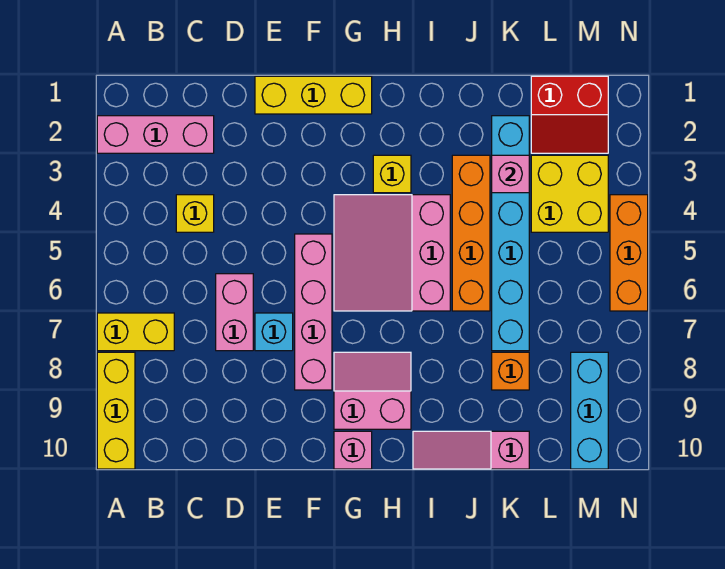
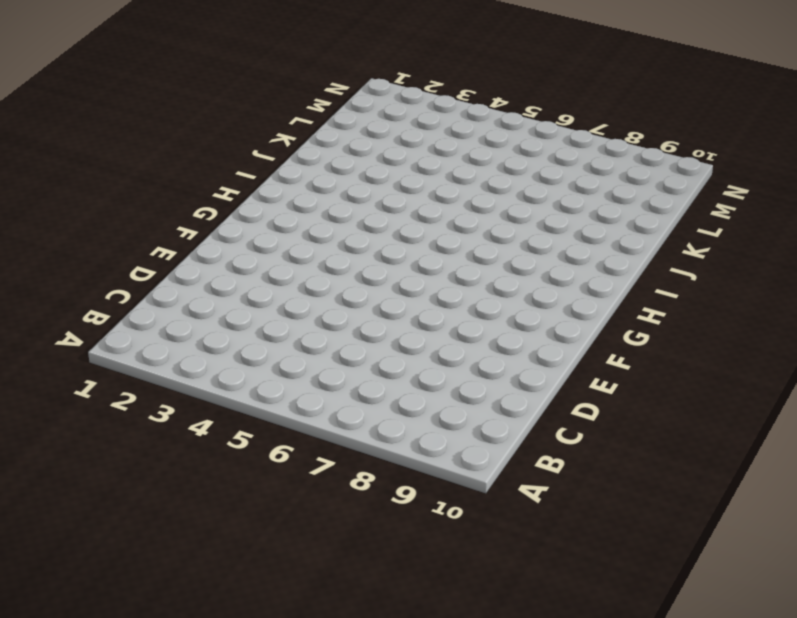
none -> pink brick A2:C2 level 1
none -> yellow brick A7:B7 level 1
none -> yellow brick A8:A10 level 1

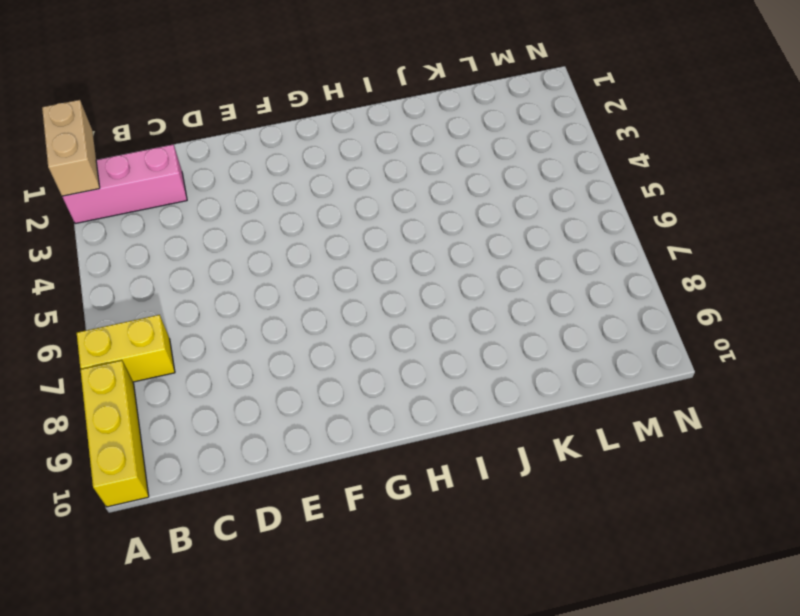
tan brick A1:A2 level 2 -> none
none -> yellow brick C4 level 1
none -> pink brick D6:D7 level 1
none -> yellow brick E1:G1 level 1

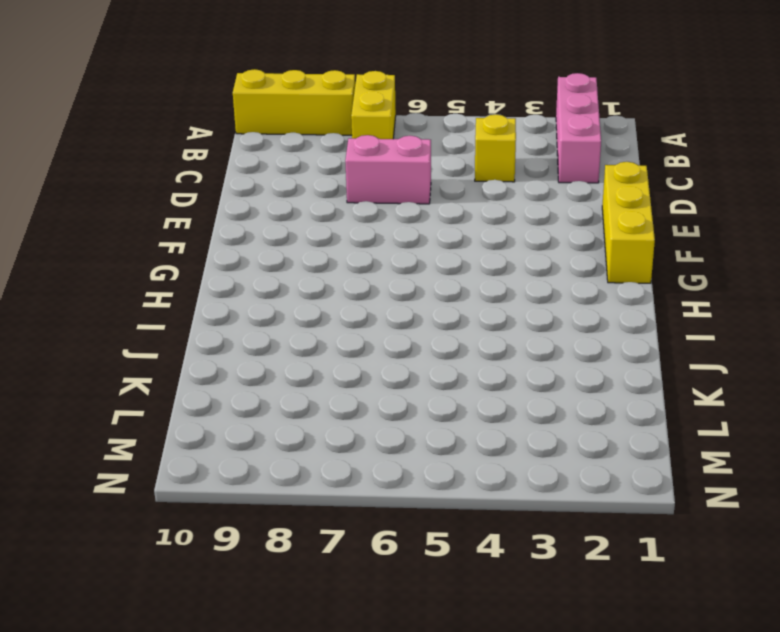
none -> cyan brick E7 level 1
none -> pink brick F5:F8 level 1
none -> pink slope G4:I6 level 1 top I

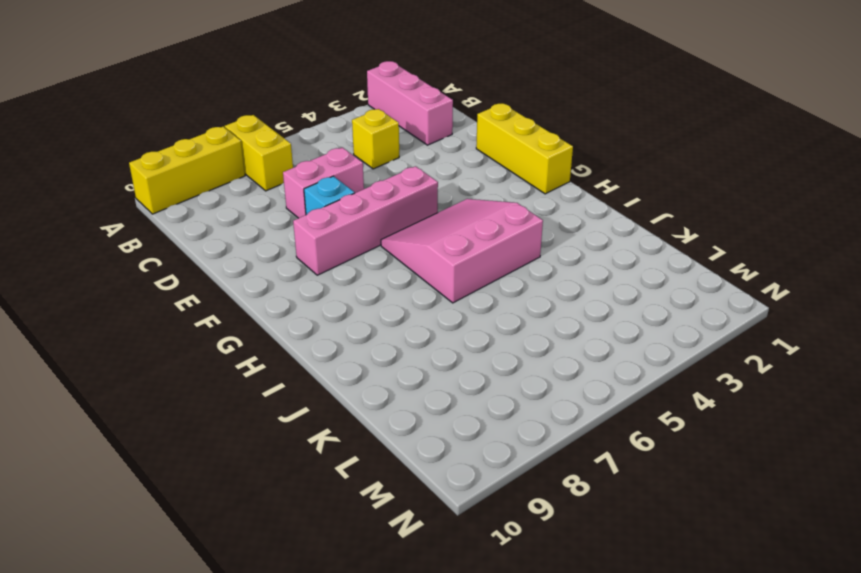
none -> pink slope G8:H9 level 1 top 9
none -> pink brick G10 level 1
none -> yellow brick H3 level 1

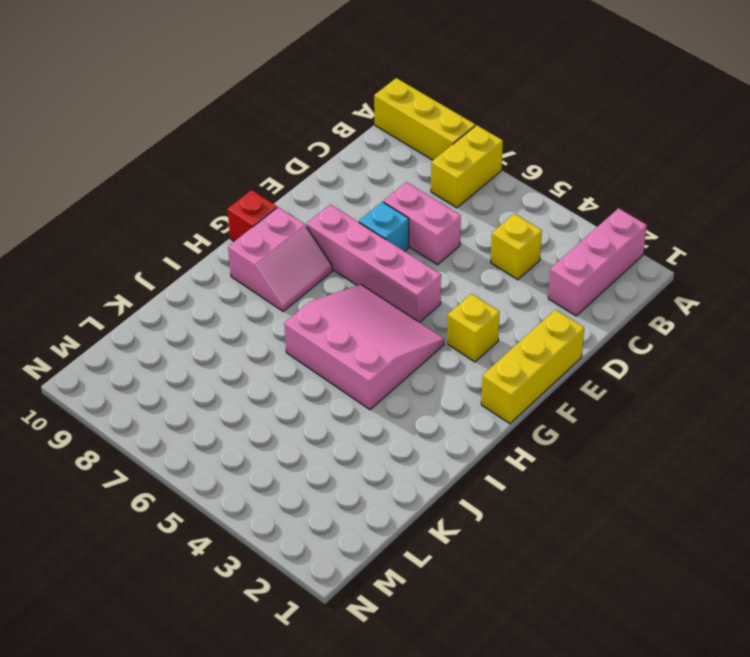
yellow brick F3 level 1 -> yellow brick H3 level 1
red brick G10 level 1 -> pink brick G10 level 1
none -> pink slope I10:K10 level 1 top K
none -> orange brick J3:J6 level 1
none -> cyan brick K2:K7 level 1

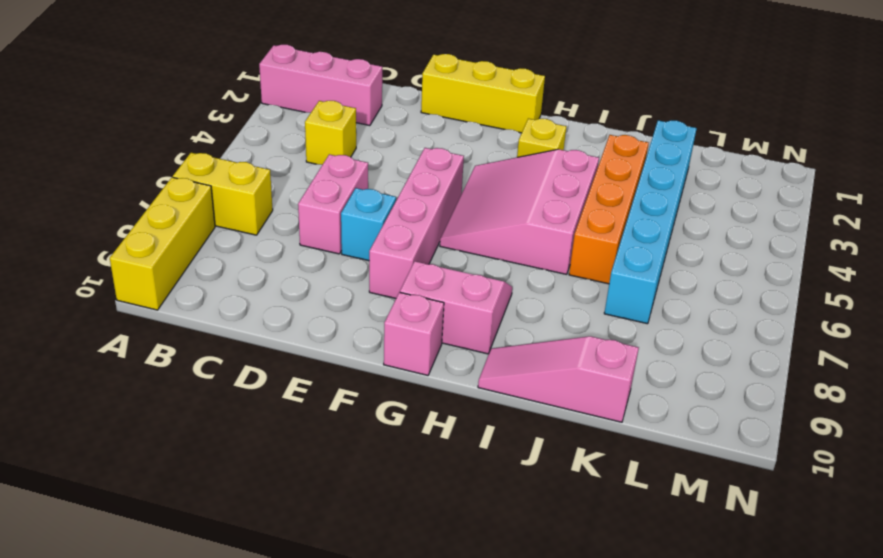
none -> orange brick K8 level 1
none -> red slope L1:M2 level 1 top 1
none -> yellow brick L3:M4 level 1

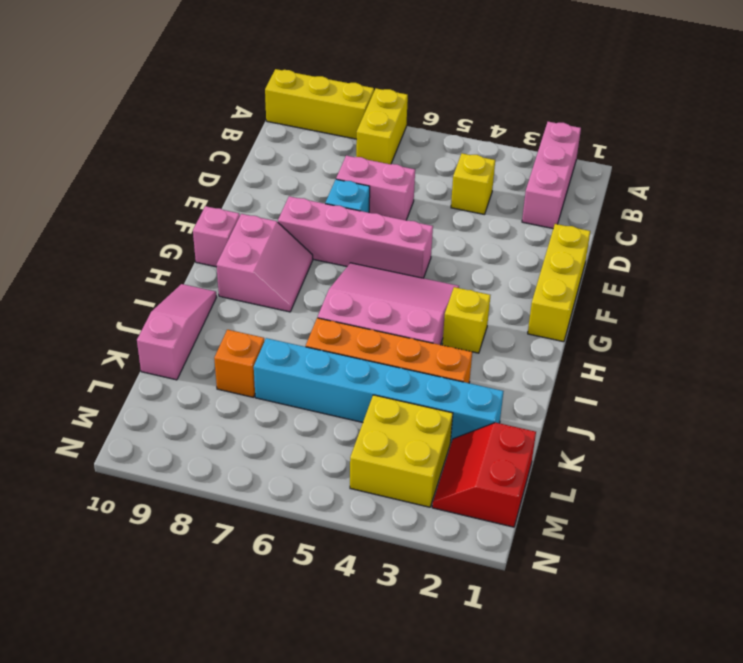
none -> cyan brick M8:M10 level 1
none -> orange brick N4:N6 level 1
none -> pink brick K3 level 2

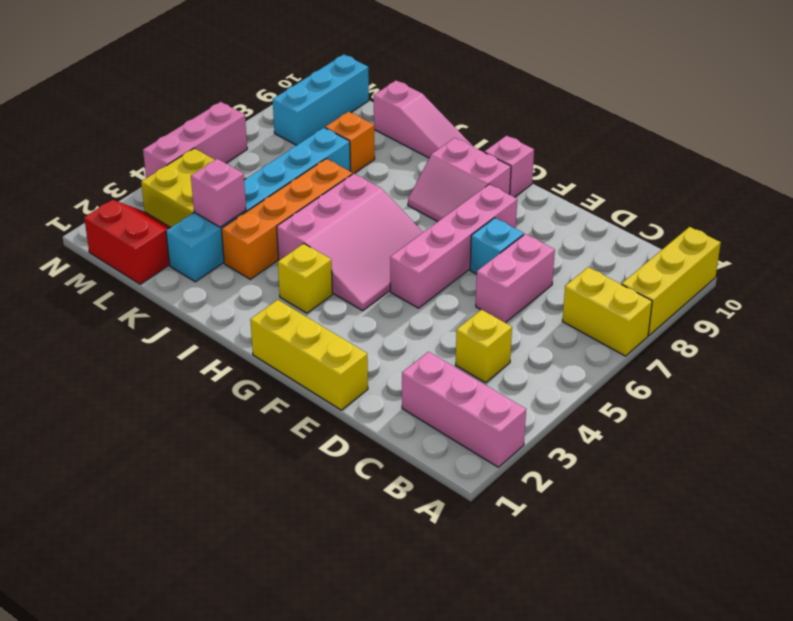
pink brick N4:N6 level 1 -> orange brick N4:N6 level 1

